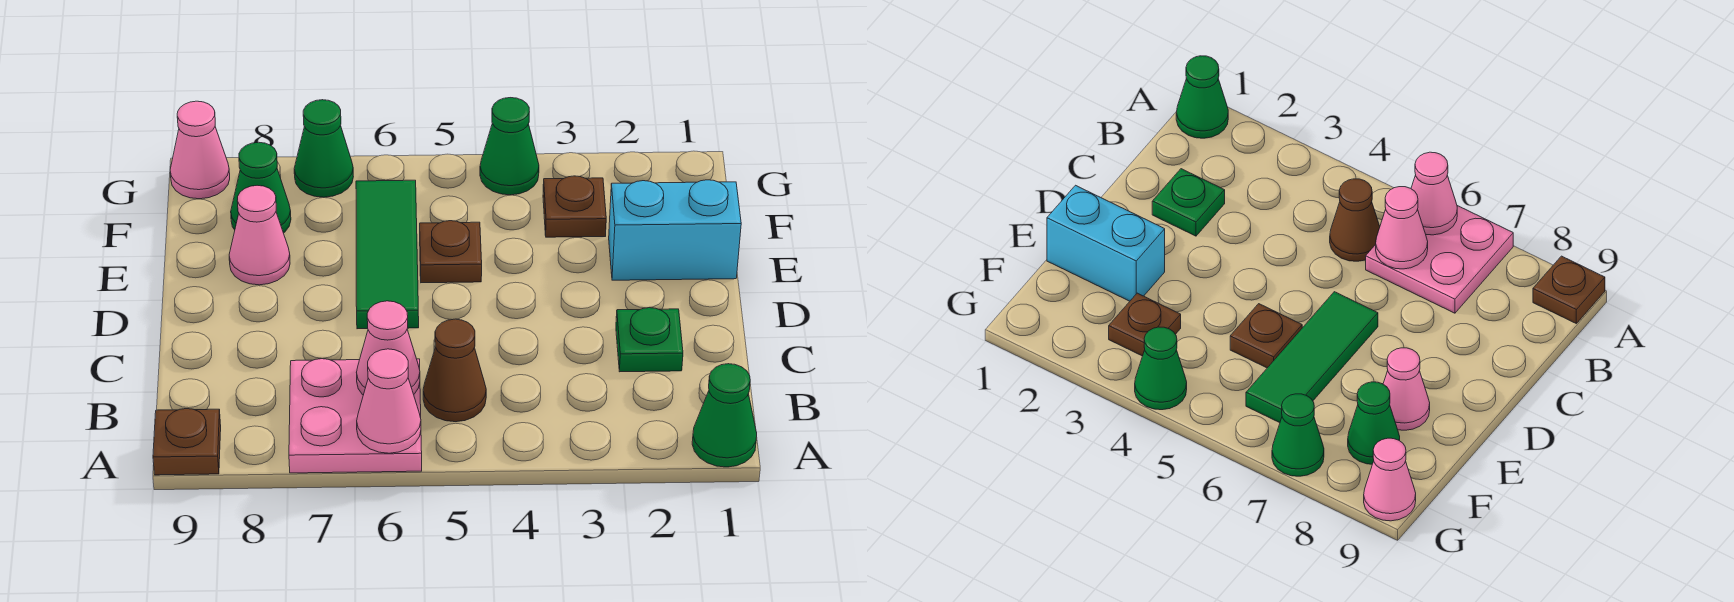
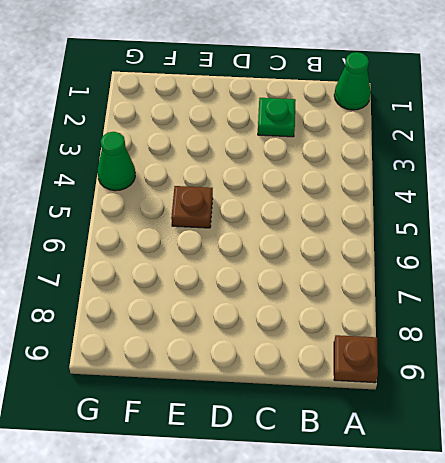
none -> pink plate A6:B7 level 1
none -> brown cone B5 level 1
none -> green tile D6:F6 level 1

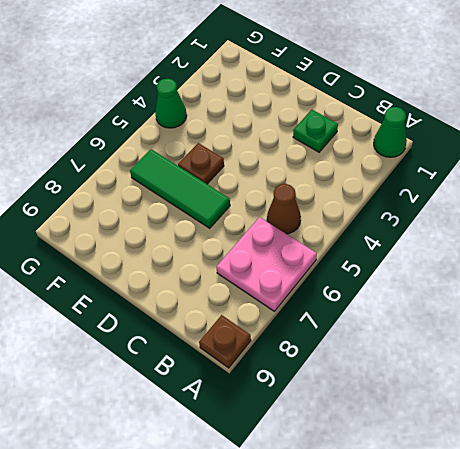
none -> cyan brick E1:E2 level 1
none -> pink cone E8 level 1
none -> brown plate F3 level 1

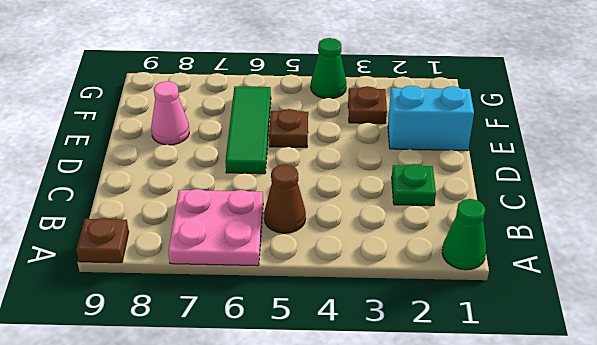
none -> green cone F8 level 1
none -> green cone G7 level 1
none -> pink cone G9 level 1

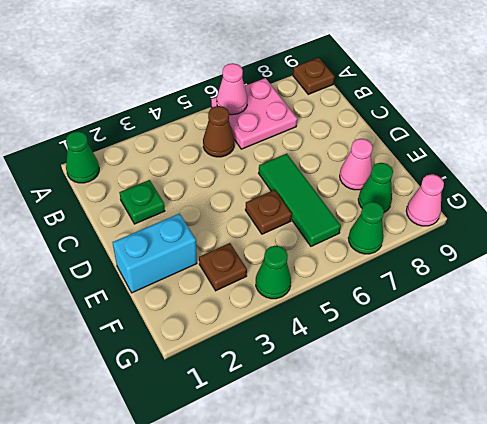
none -> pink cone B6 level 2

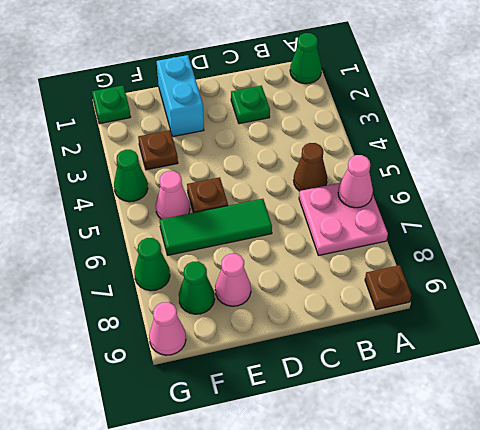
pink cone F5 level 1 -> pink cone B6 level 2
green plate G1 level 1 -> none

